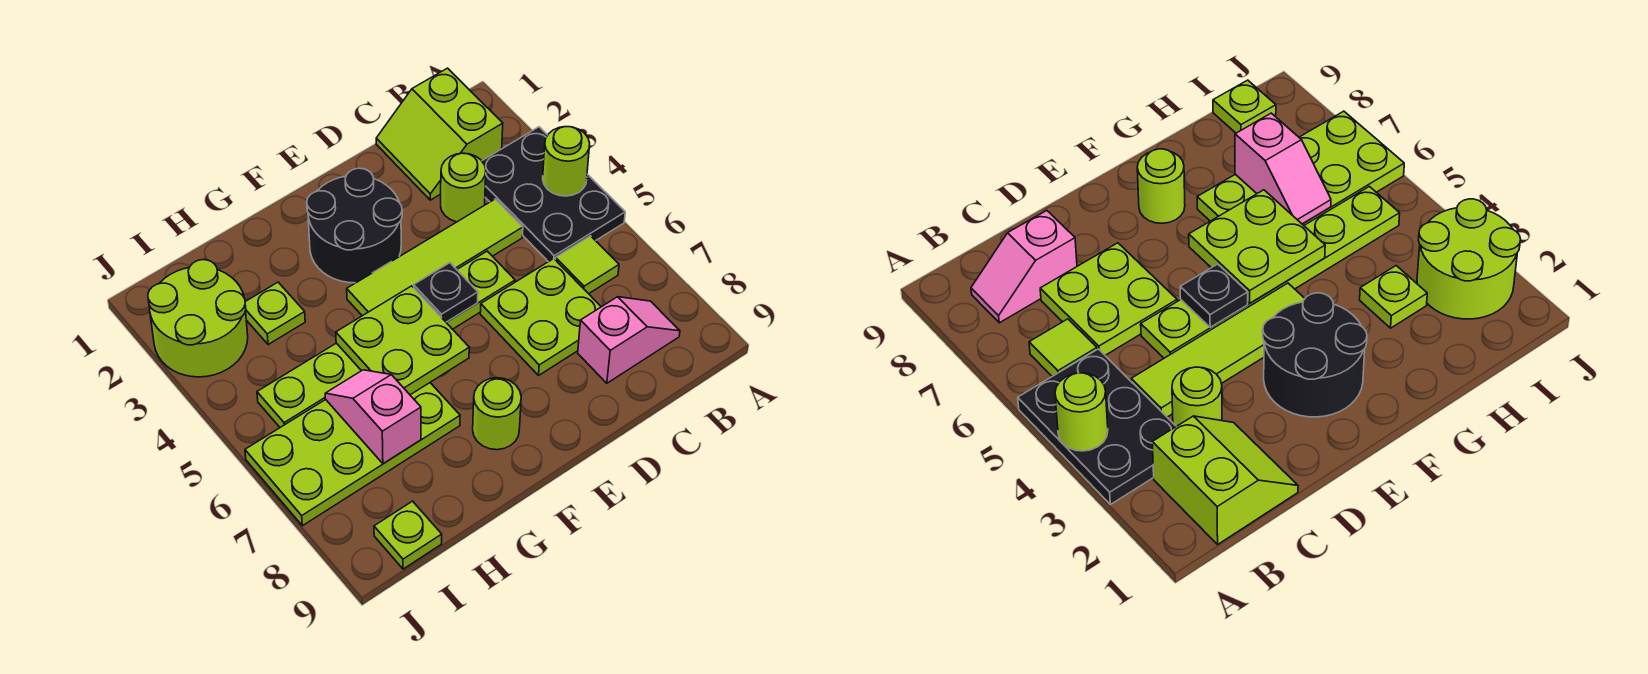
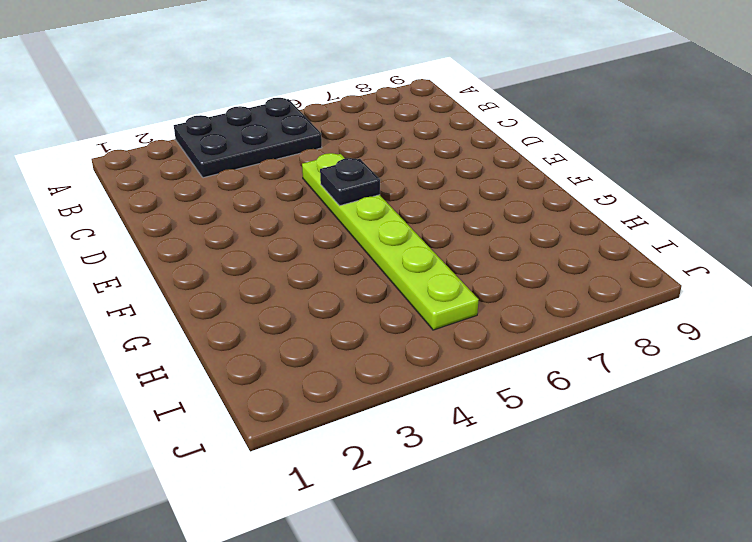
none -> lime slope B1:C2 level 1 top B
none -> lime tile B6 level 1
none -> pink slope B8:C8 level 1 top C

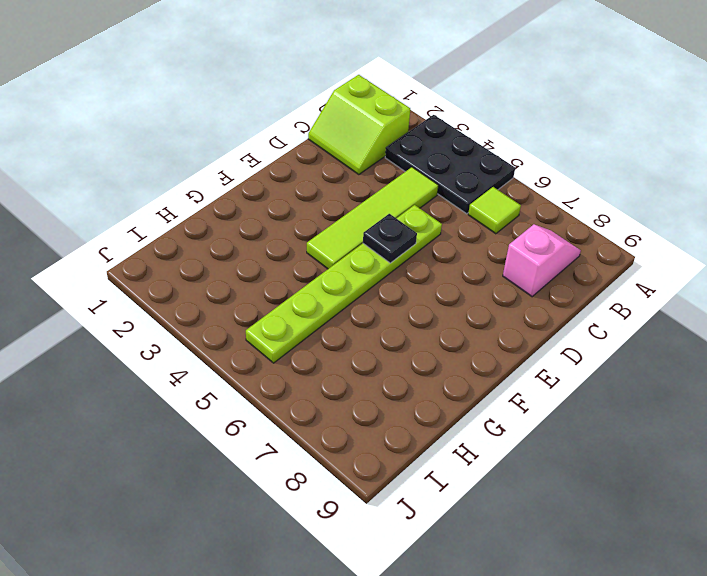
none -> lime round brick C3 level 1
none -> lime plate C6:D7 level 1
none -> black round brick E2:F3 level 1

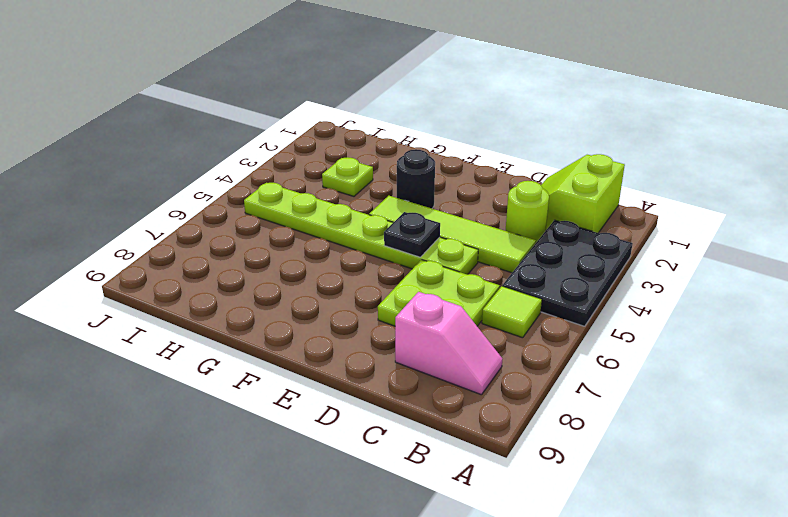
black round brick F3 level 1 -> black round brick E2:F3 level 1
none -> lime round brick F8 level 1
none -> lime plate G6:J7 level 1
none -> lime round brick I2:J3 level 1

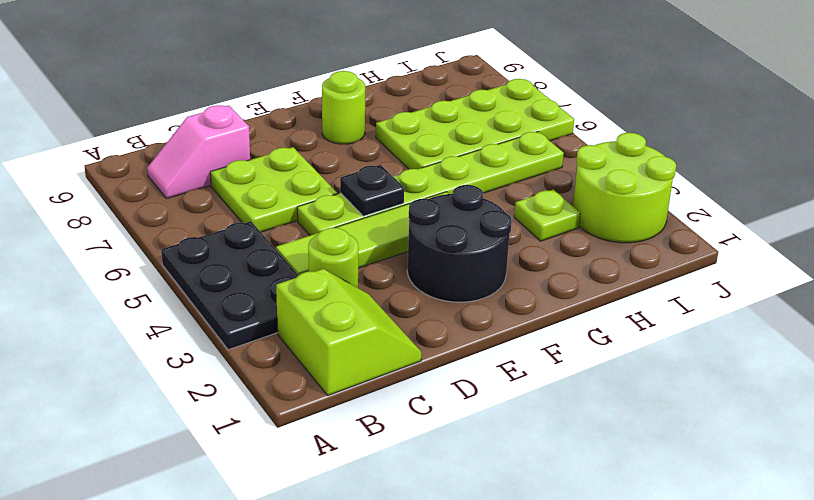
none -> lime tile B6 level 1
none -> lime plate I9 level 1
none -> lime round brick A4 level 2

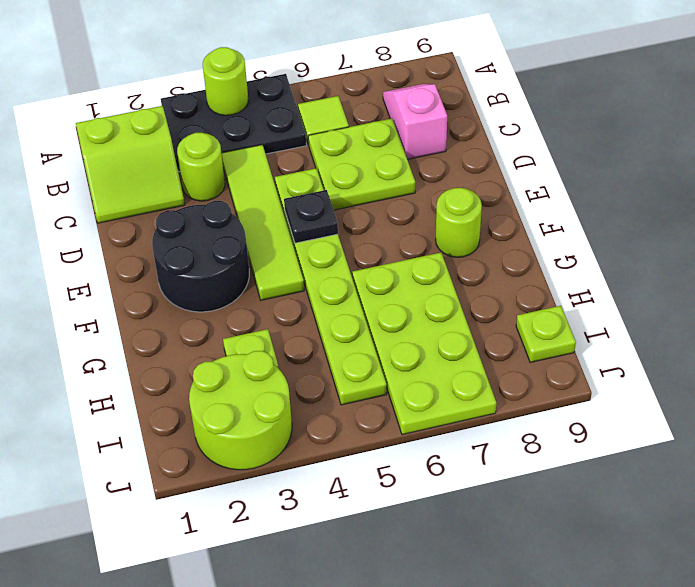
none -> lime plate F5:G6 level 2
none -> pink slope H6:H7 level 2 top 7

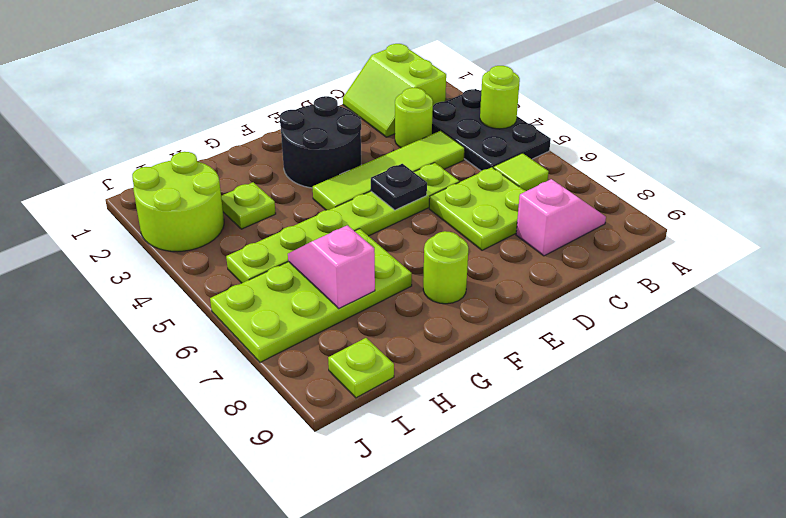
none -> lime plate F5:G6 level 2

